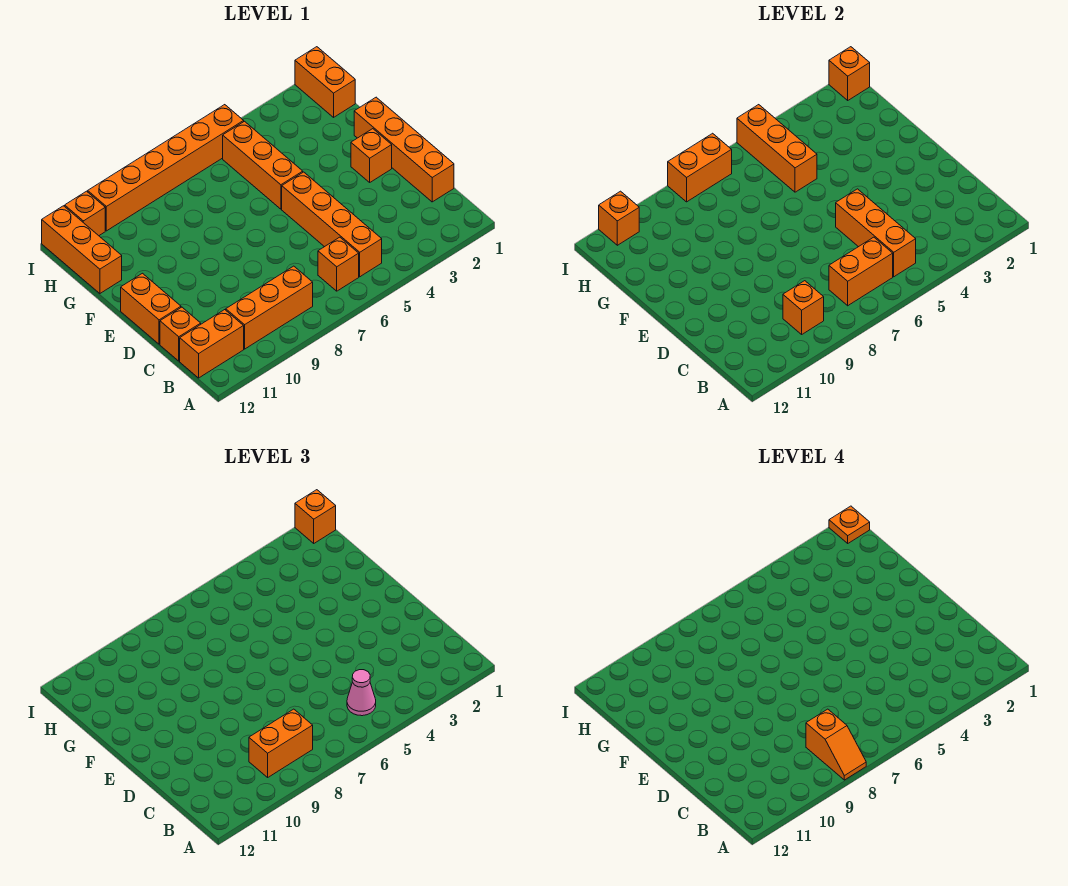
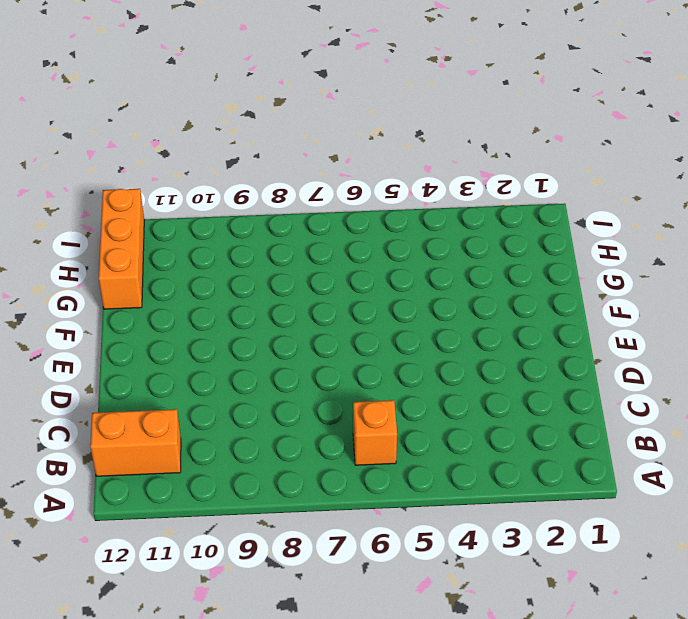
none -> orange brick B5:E5 level 1
none -> orange brick B8:B10 level 1
none -> orange brick C1:F1 level 1

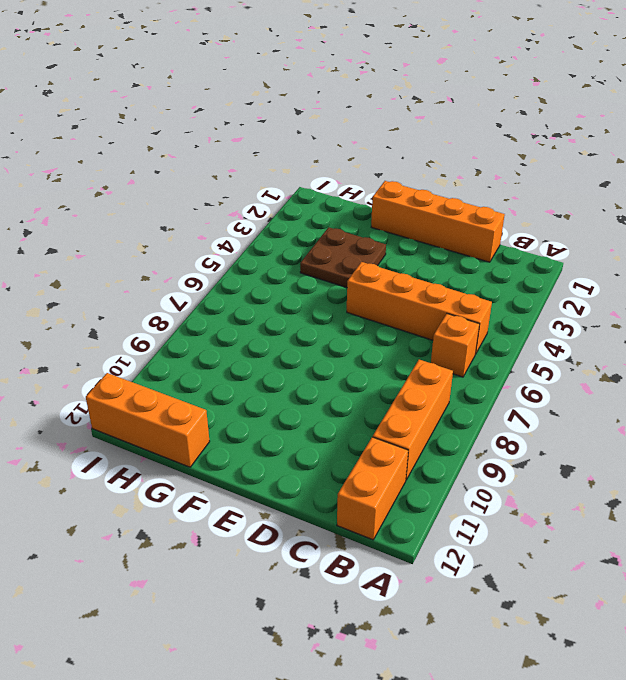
brown plate F3:G4 level 1 -> none
none -> orange brick C12 level 1
none -> orange brick D12:E12 level 1
none -> orange brick E2 level 1

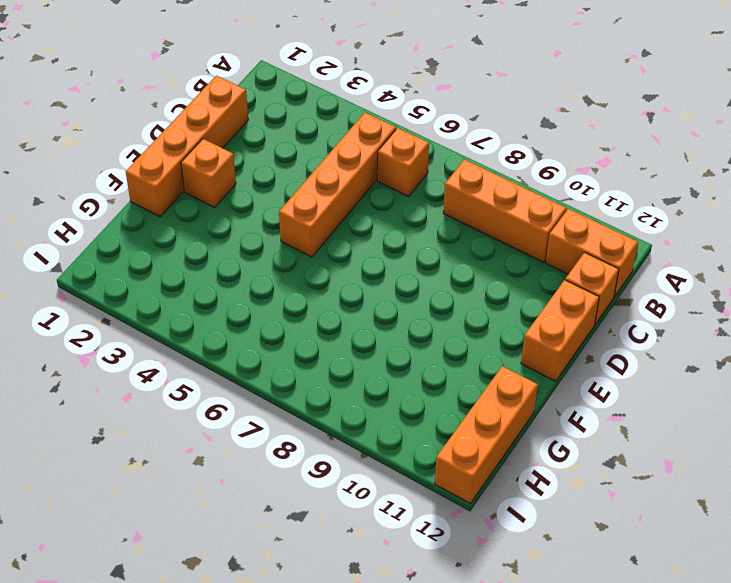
none -> orange brick F5:H5 level 1
none -> orange brick H1:I1 level 1
none -> orange brick I5:I10 level 1

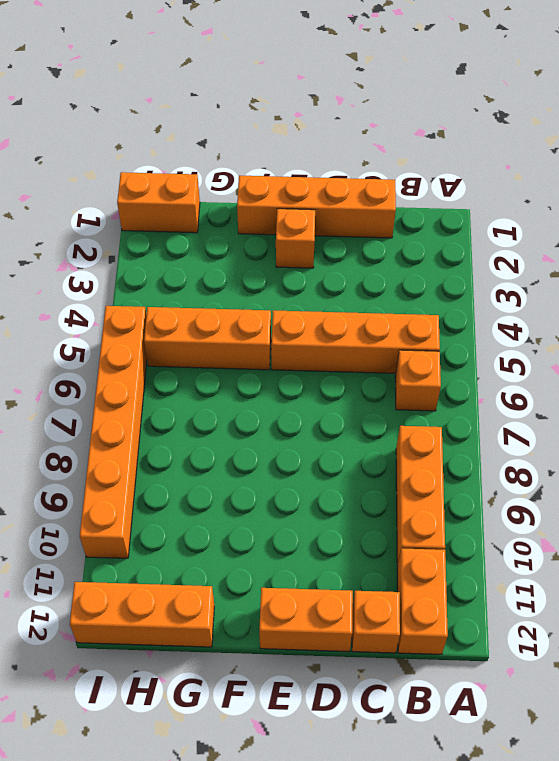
none -> orange brick I11 level 1
none -> orange brick B5:D5 level 2
none -> orange brick B6:B7 level 2

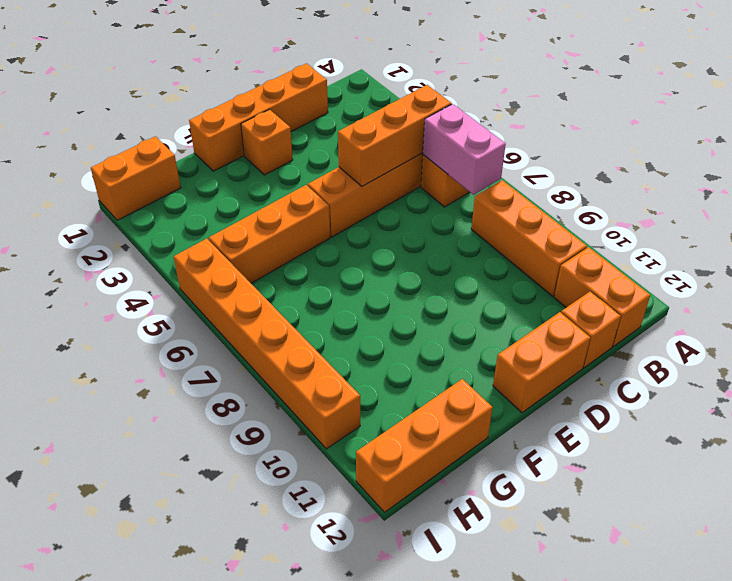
pink brick B6:B7 level 2 -> orange brick B6:B7 level 2
none -> orange brick I11 level 1
none -> orange brick B9 level 2
none -> orange brick G5:I5 level 2

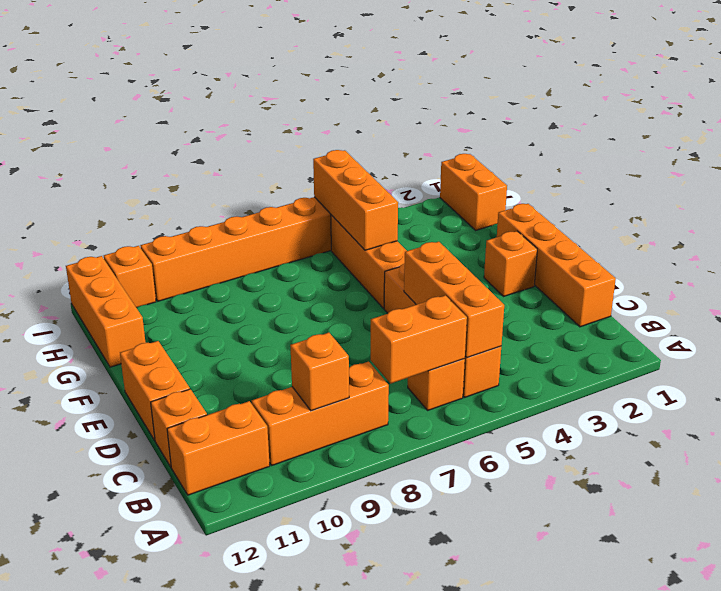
none -> orange brick I1 level 2
none -> orange brick I7:I8 level 2
none -> orange brick I11 level 2

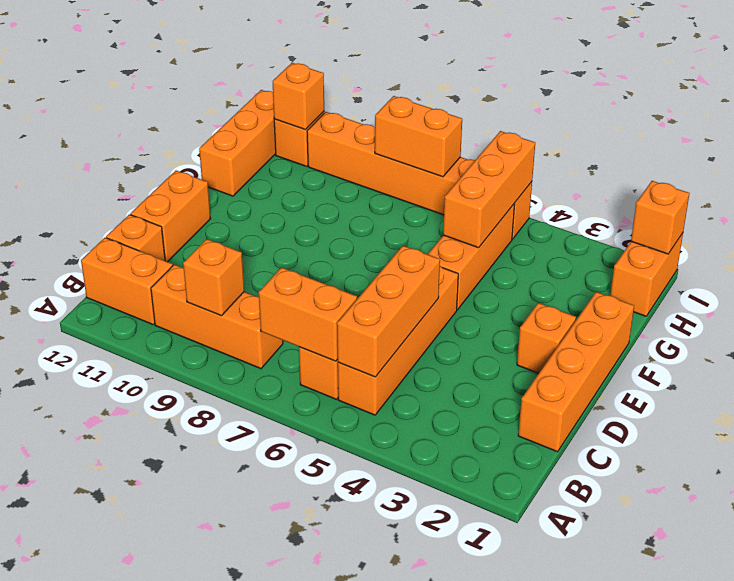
none -> pink cone B5 level 3
none -> orange brick B8:B9 level 3
none -> orange brick I1 level 3

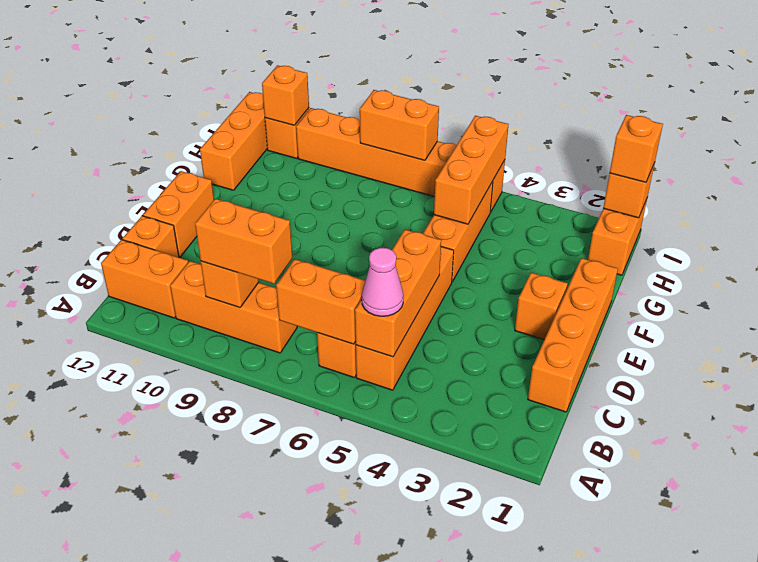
none -> orange slope A8:B8 level 4 top B
none -> orange plate I1 level 4

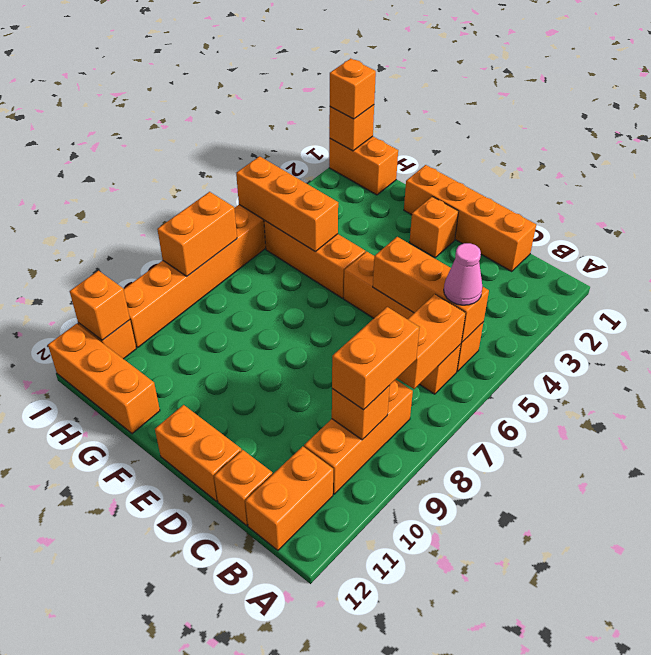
none -> orange slope A8:B8 level 4 top B
none -> orange plate I1 level 4

